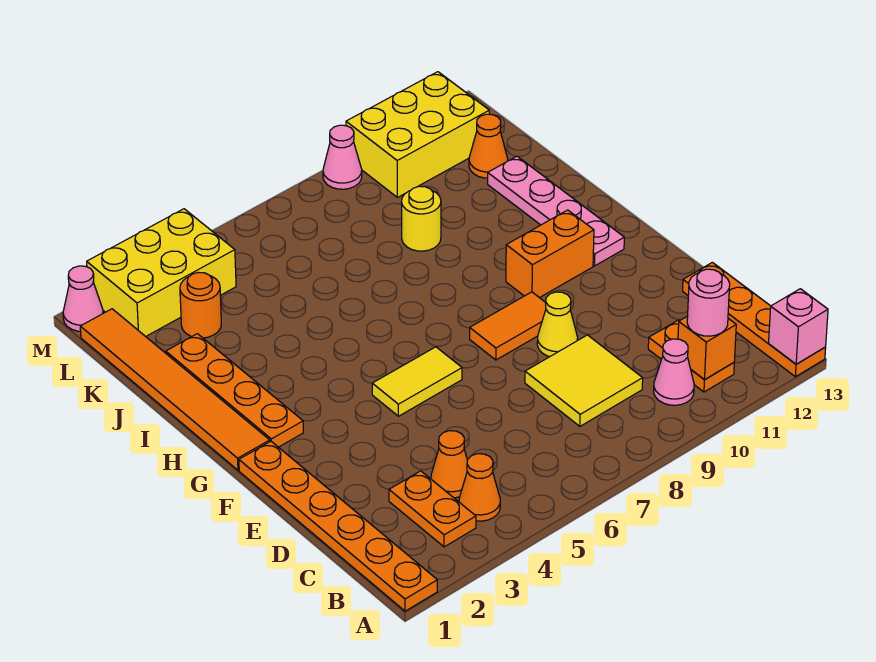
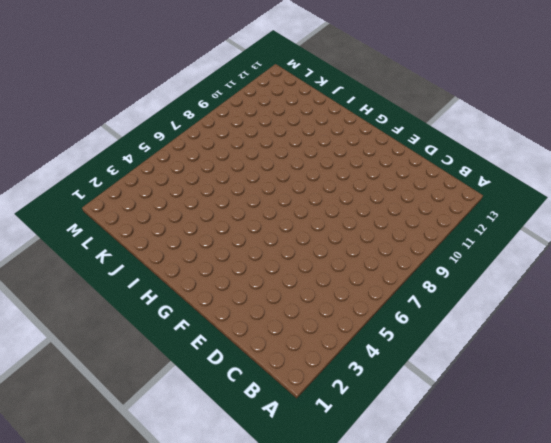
none -> orange plate A1:F1 level 1
none -> orange plate A13:D13 level 1
none -> orange plate B3:C3 level 1

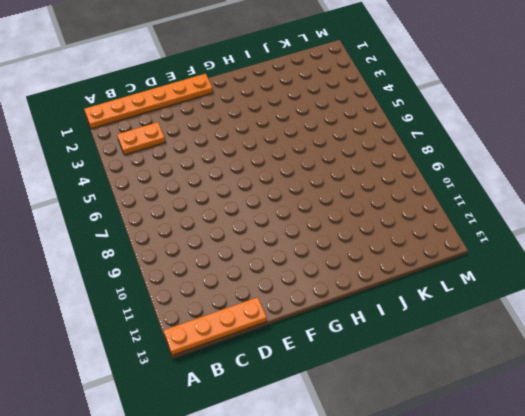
none -> orange cone B4 level 1
none -> pink cone B10 level 1
none -> orange plate B11:C11 level 1

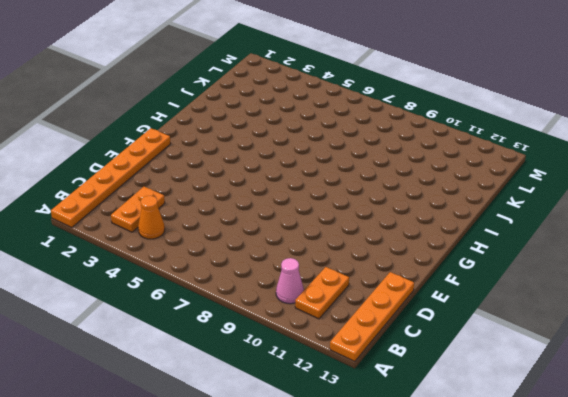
none -> orange cone C4 level 1
none -> yellow tile C8:D9 level 1
none -> yellow cone E9 level 1

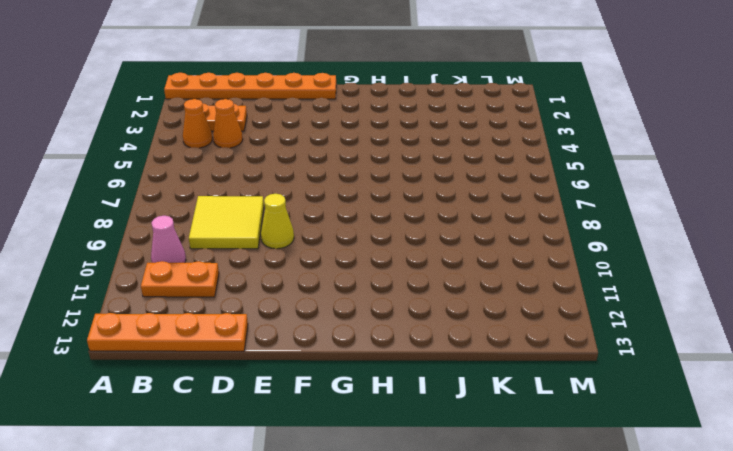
none -> yellow tile F5:F6 level 1
none -> orange tile F8:F9 level 1
none -> orange tile G1:L1 level 1

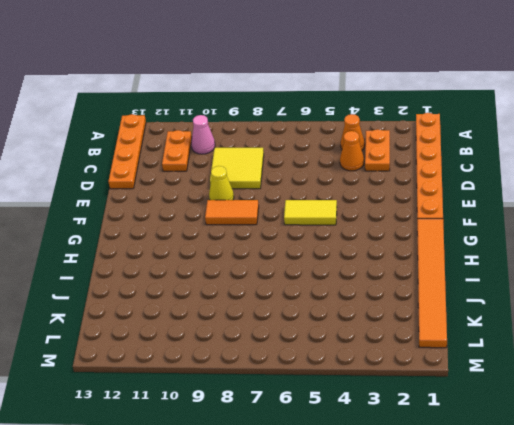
none -> orange plate G2:J2 level 1
none -> orange brick G10:G11 level 1
none -> pink plate G12:J12 level 1

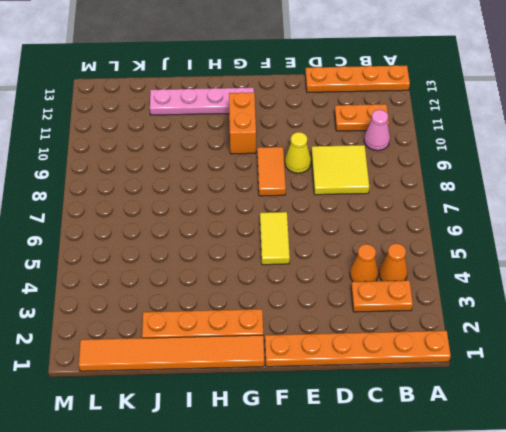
none -> yellow round brick J9 level 1
none -> orange round brick K3 level 1
none -> orange cone K12 level 1

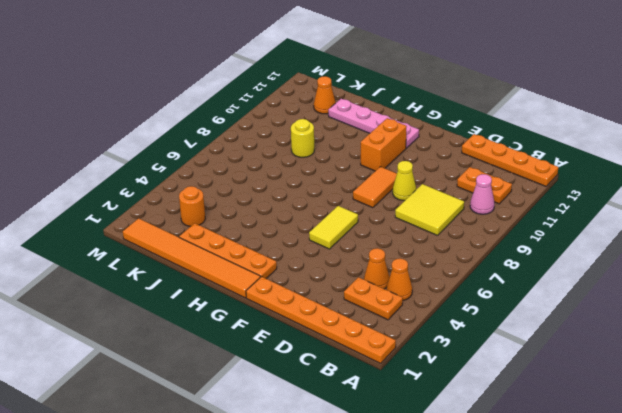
none -> yellow brick L2:M4 level 1
none -> yellow brick L10:M12 level 1
none -> pink cone M1 level 1

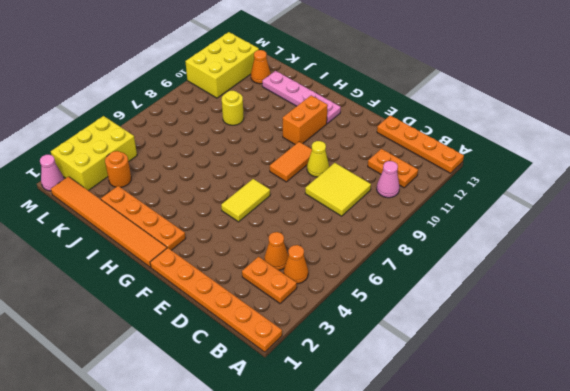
none -> pink cone M9 level 1
none -> pink brick A13 level 2
none -> orange brick B11 level 2

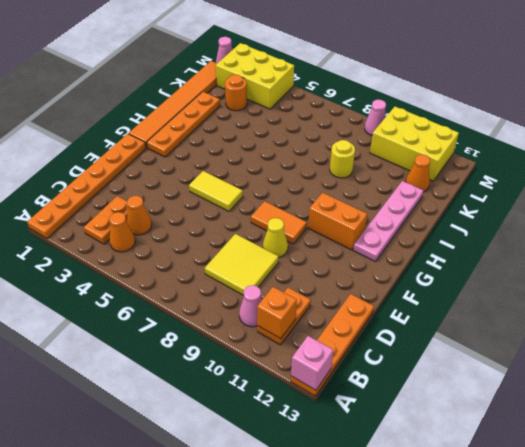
none -> pink round brick B11 level 3

